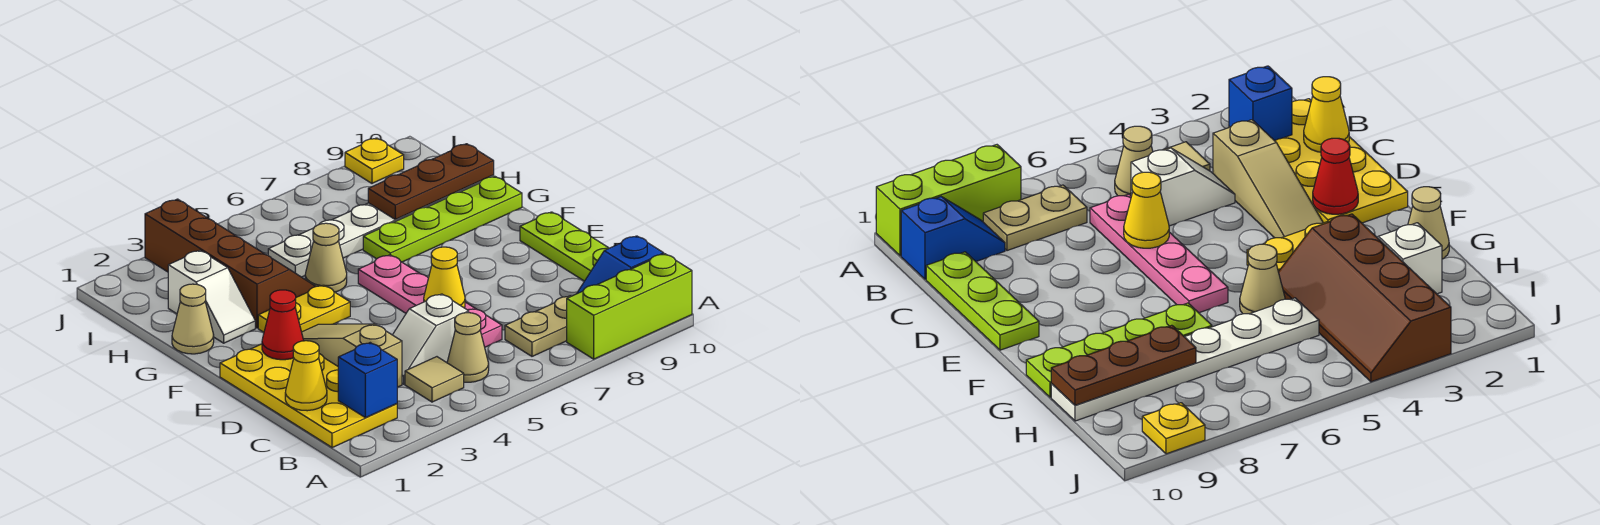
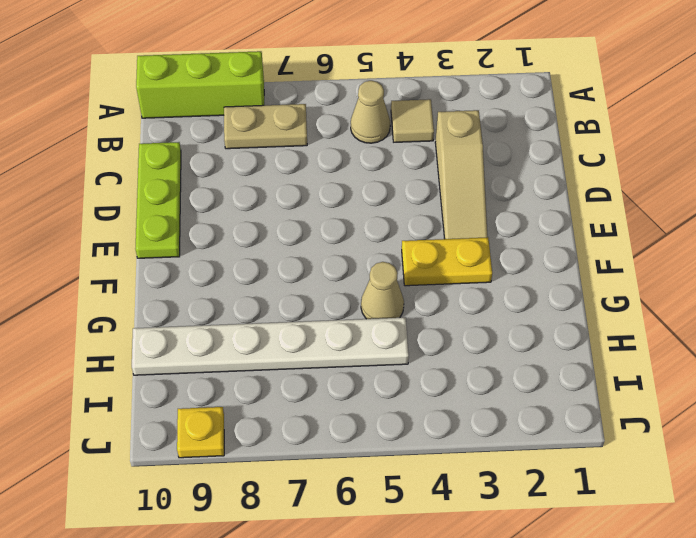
none -> yellow plate B1:E2 level 1
none -> blue slope B9:B10 level 1 top 10
none -> white slope C4:C5 level 1 top 5

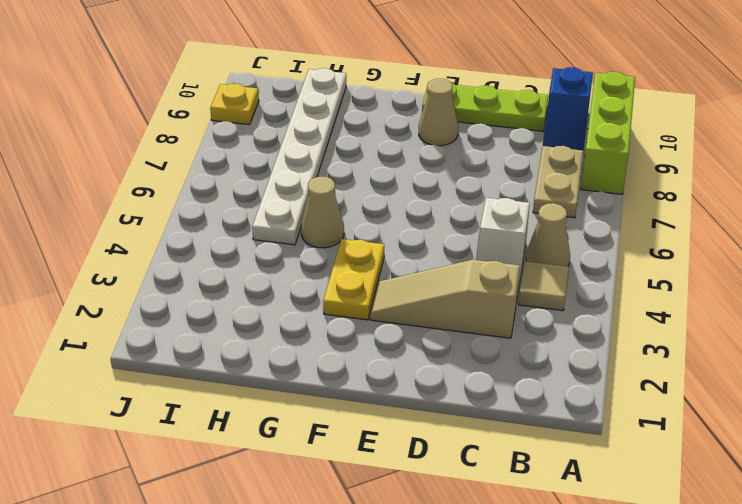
tan cone E9 level 1 -> tan cone G1 level 1
none -> yellow plate B1:E2 level 1
none -> pink plate C6:F6 level 1
none -> white slope G2:H2 level 1 top H

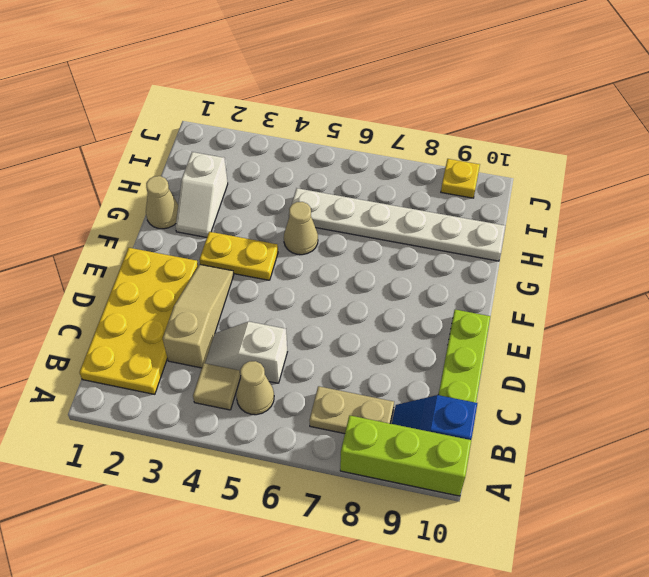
none -> pink plate C6:F6 level 1
none -> brown slope G3:J4 level 1 top 3
none -> lime plate G7:G10 level 1

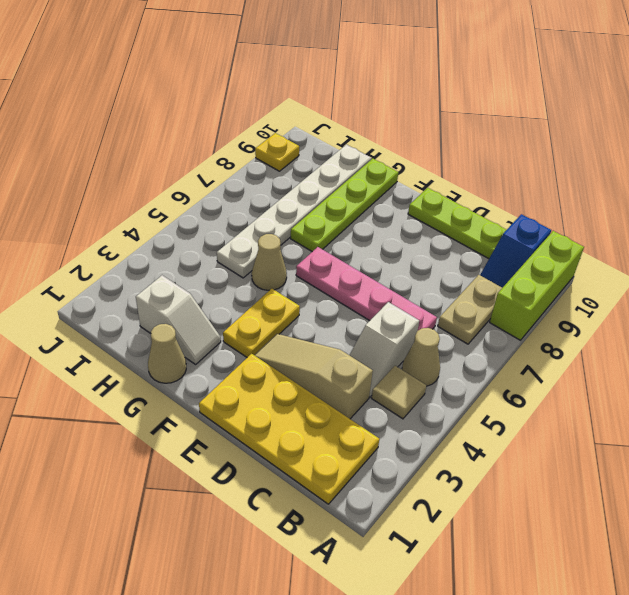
none -> brown slope G3:J4 level 1 top 3
none -> blue brick B2 level 2
none -> yellow cone C1 level 2

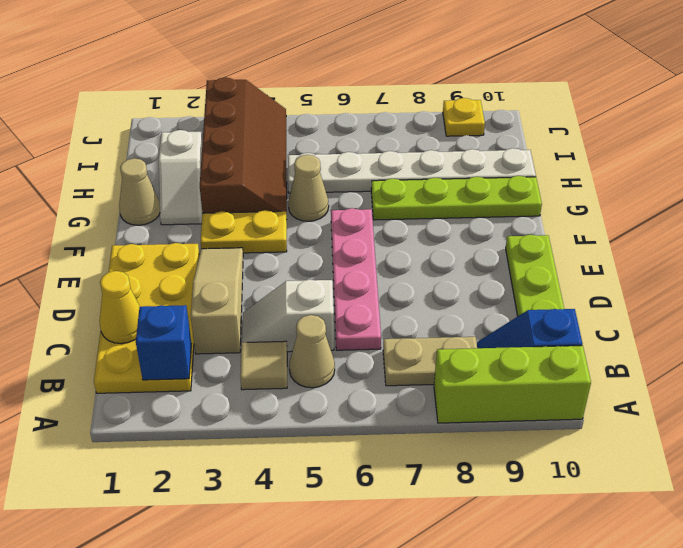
none -> yellow cone D6 level 2
none -> red cone E2 level 2
none -> brown plate H8:H10 level 2

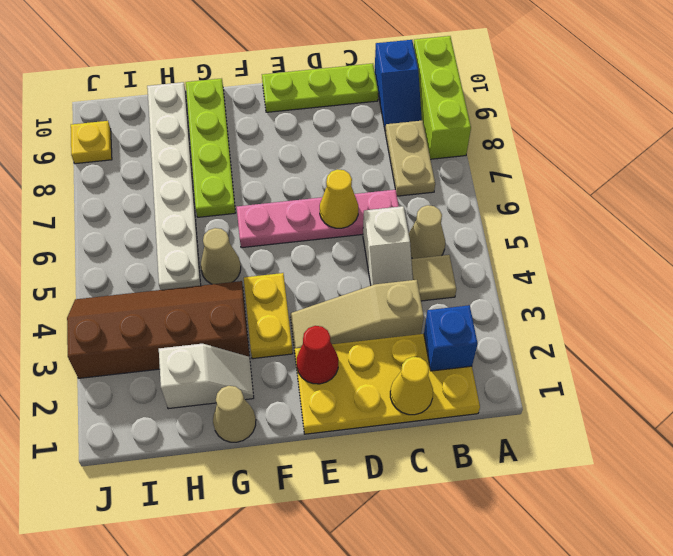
none -> brown plate H8:H10 level 2

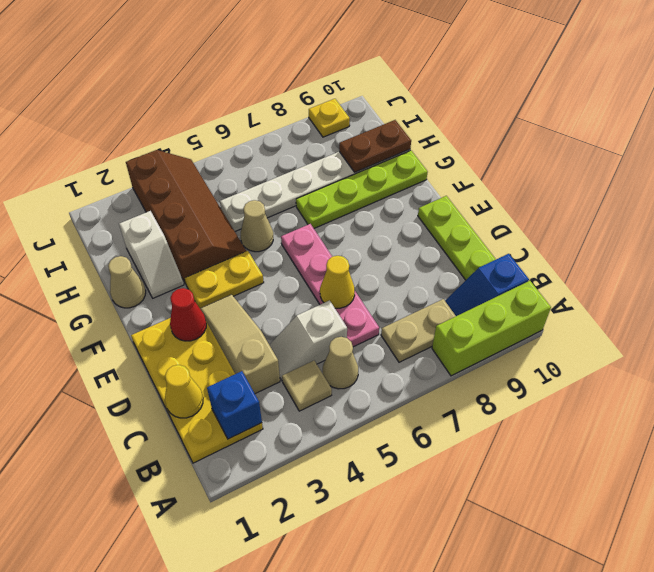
brown plate H9:H10 level 2 -> brown plate H8:H10 level 2

